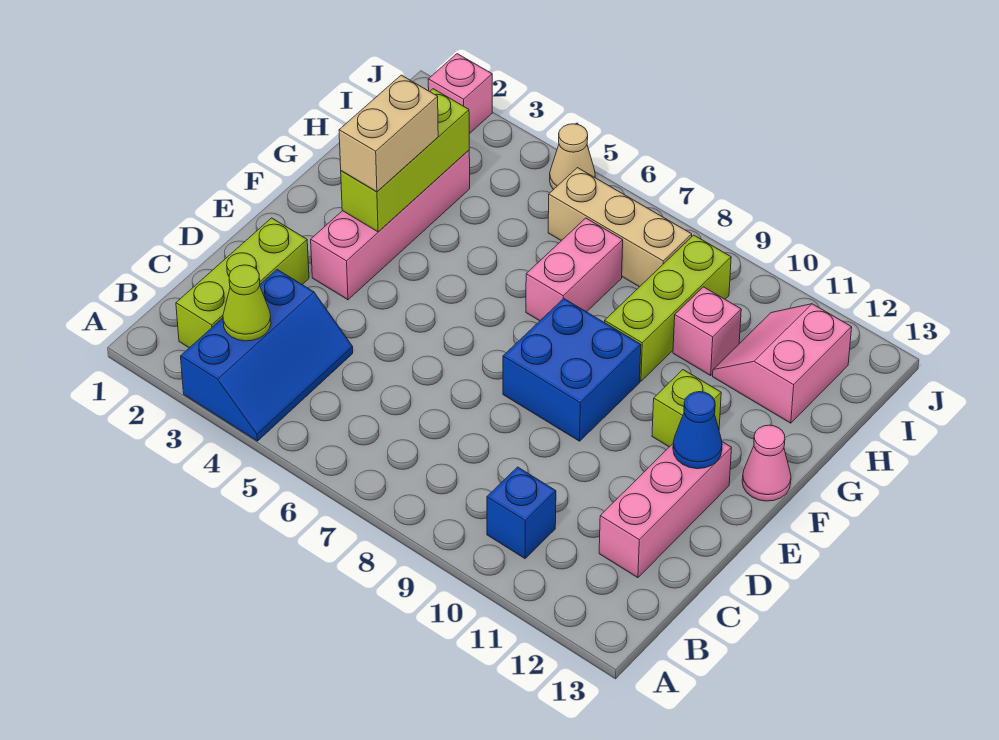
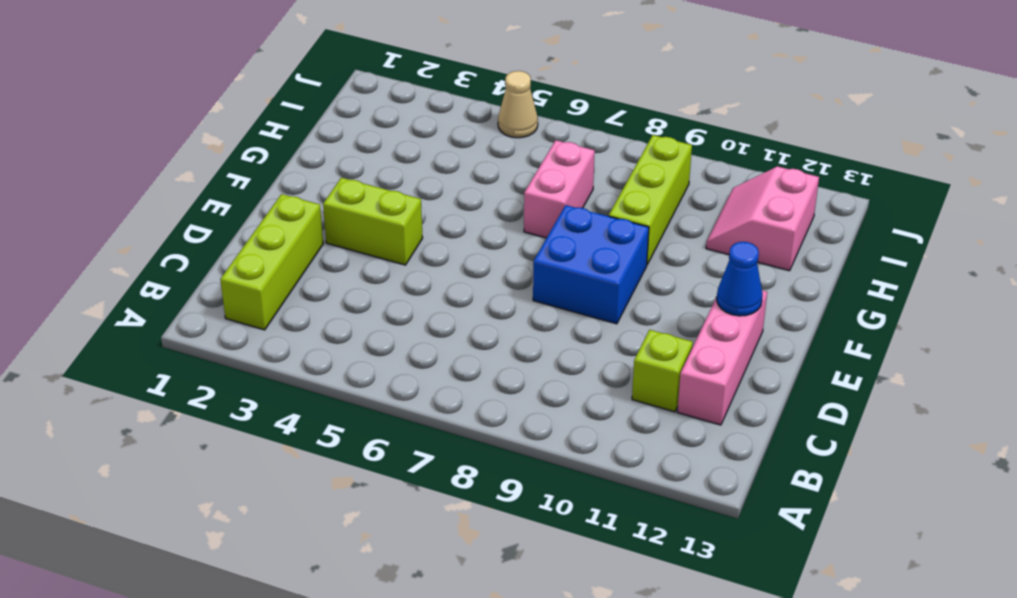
lime brick C11 level 1 -> lime brick F11 level 1
lime brick E3:E4 level 1 -> pink brick E3:H3 level 1
none -> blue slope A3:C4 level 1 top 3
none -> blue brick B10 level 1
none -> pink cone F13 level 1

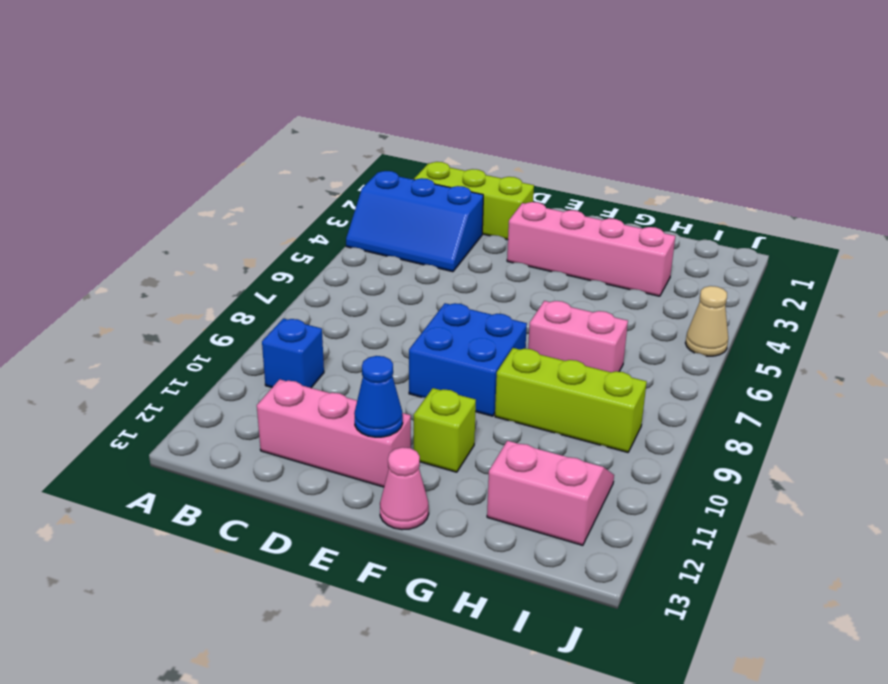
none -> pink brick H10 level 1
none -> tan brick I6:I8 level 1
none -> pink brick J2 level 1

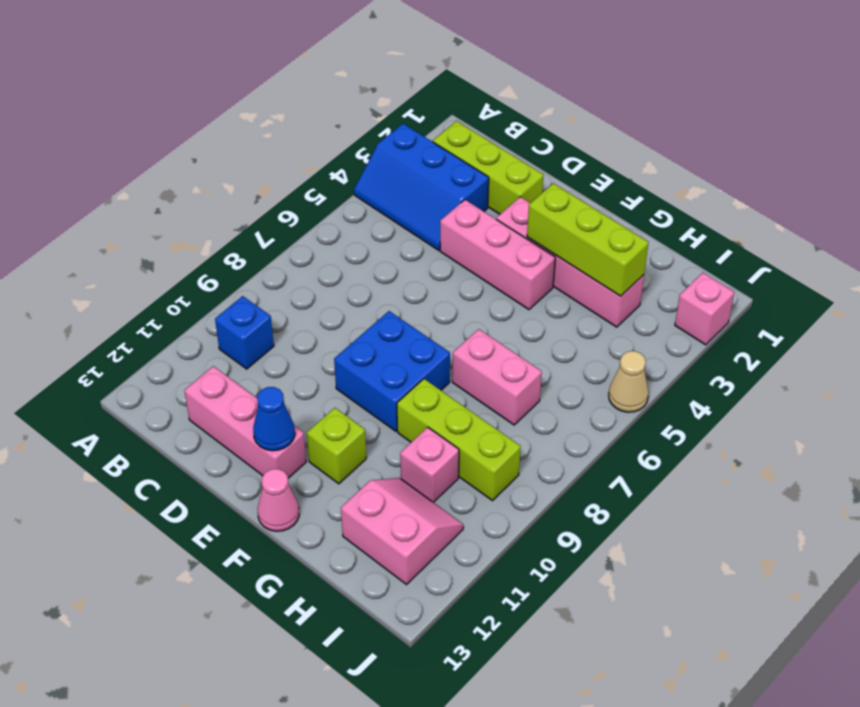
pink brick D4:F4 level 1 -> none
none -> tan brick I6:I8 level 1
none -> lime cone B3 level 2
none -> tan brick F3:G3 level 3

